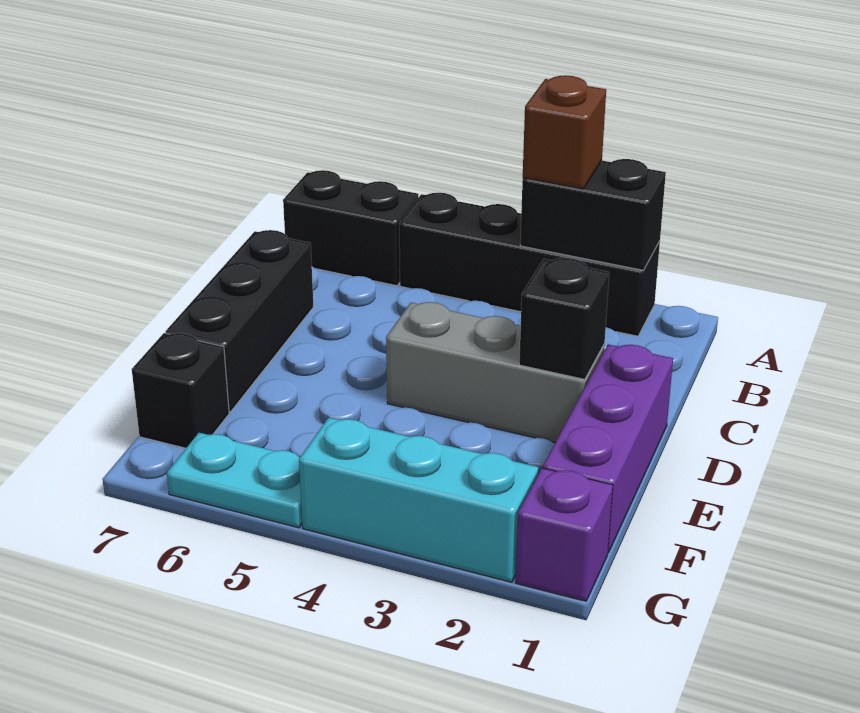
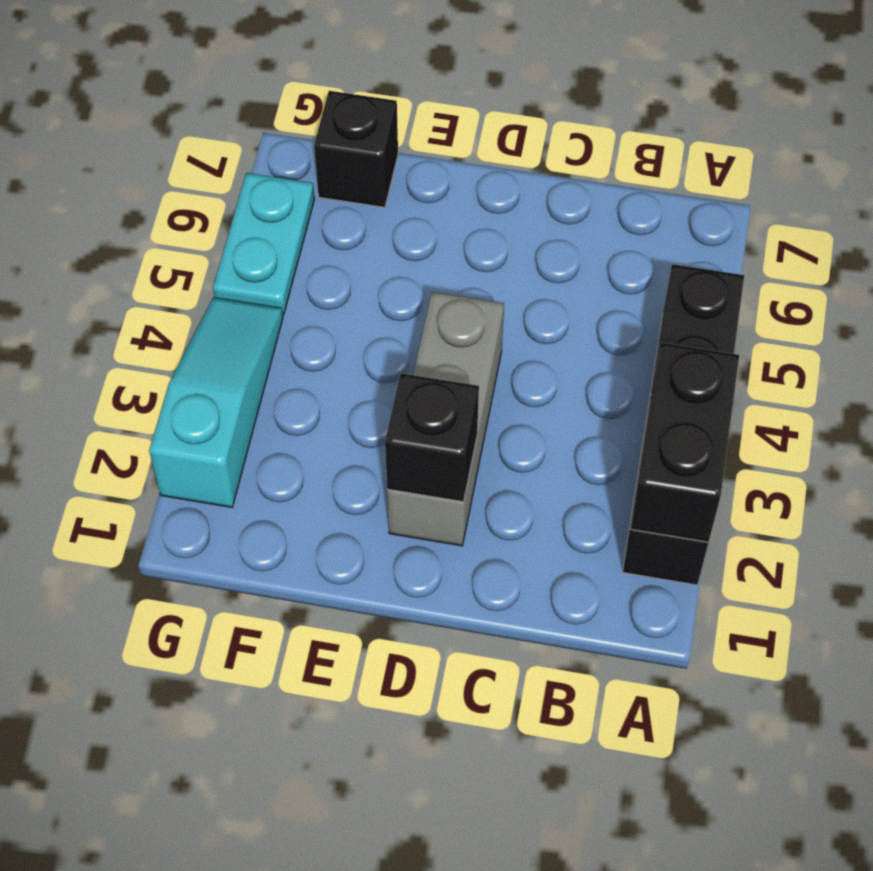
cyan slope G2:G4 level 1 top 2 -> cyan brick G2:G4 level 1
none -> black brick A6:A7 level 1
none -> black brick C7:E7 level 1
none -> purple brick D1:F1 level 1

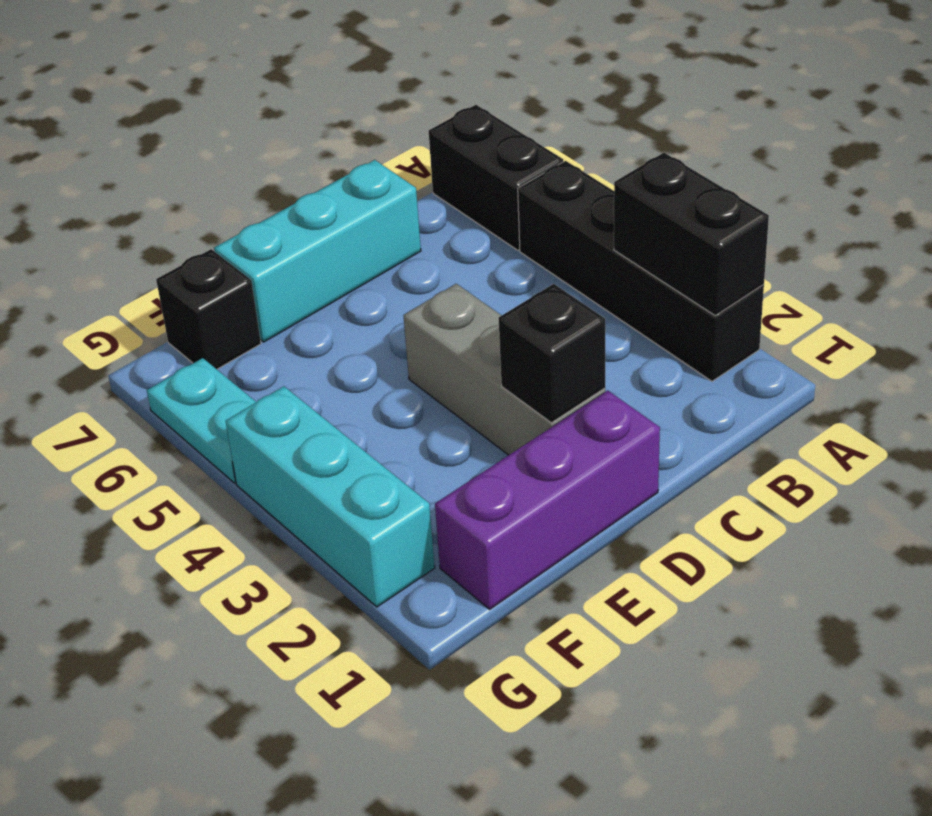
cyan brick C7:E7 level 1 -> black brick C7:E7 level 1
none -> purple brick G1 level 1
none -> brown brick A3 level 3

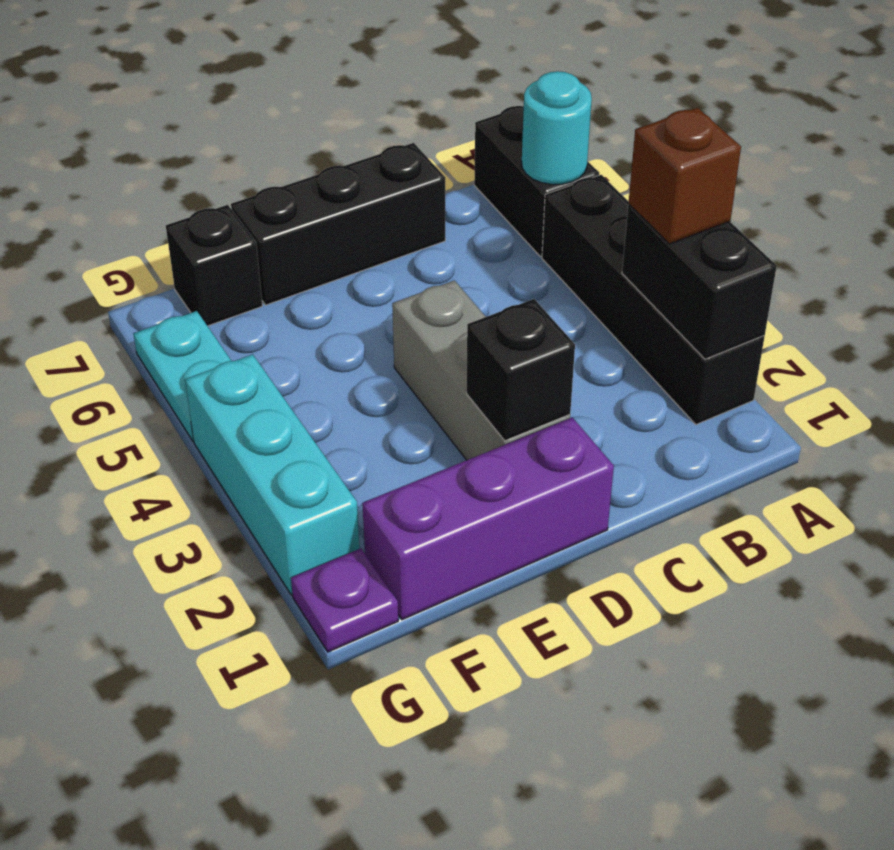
cyan round brick A6 level 2 -> none
purple plate G1 level 1 -> purple brick G1 level 1

